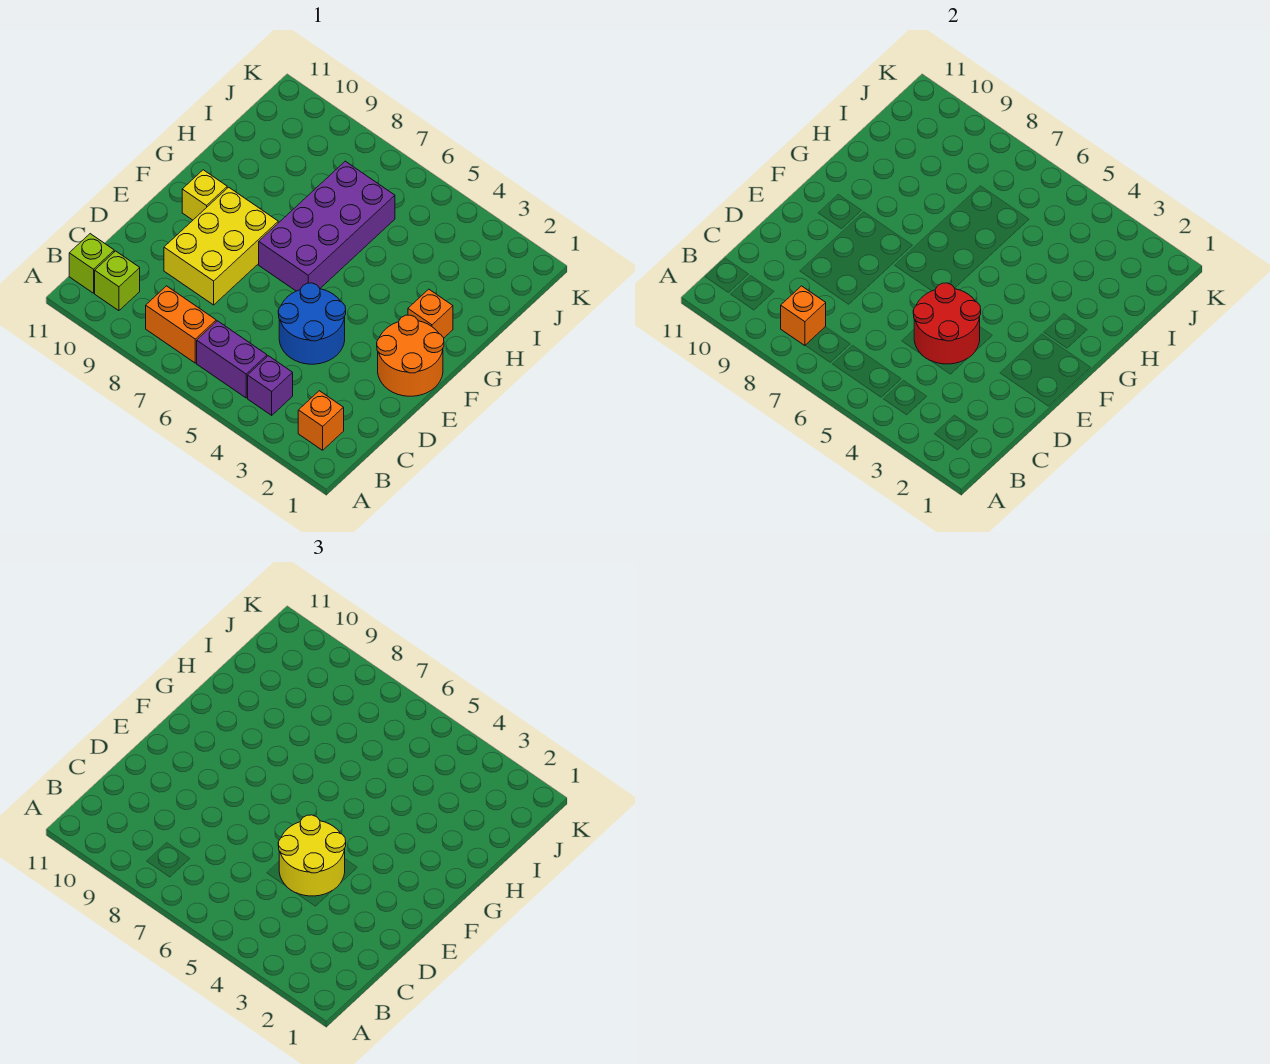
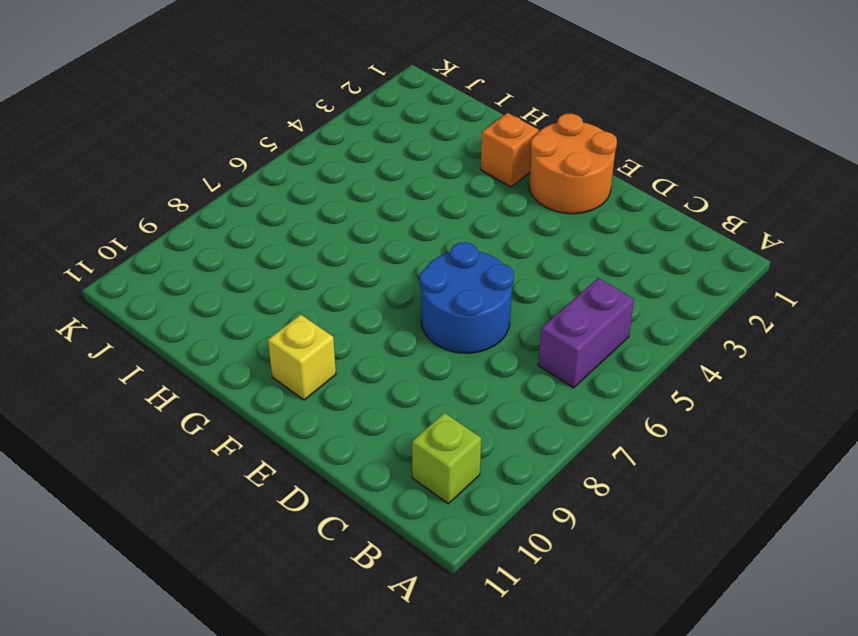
blue round brick D6:E7 level 1 -> blue round brick D4:E5 level 1
none -> orange brick B2 level 1
none -> purple brick B4 level 1
none -> orange brick B7:B8 level 1

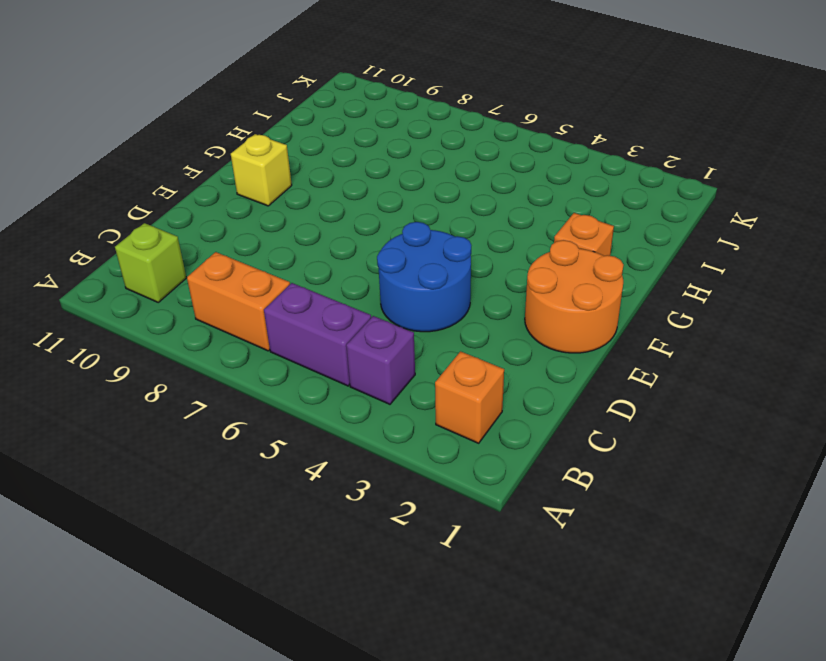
none -> lime brick B11 level 1
none -> yellow brick D8:F9 level 1
none -> purple brick F6:I7 level 1

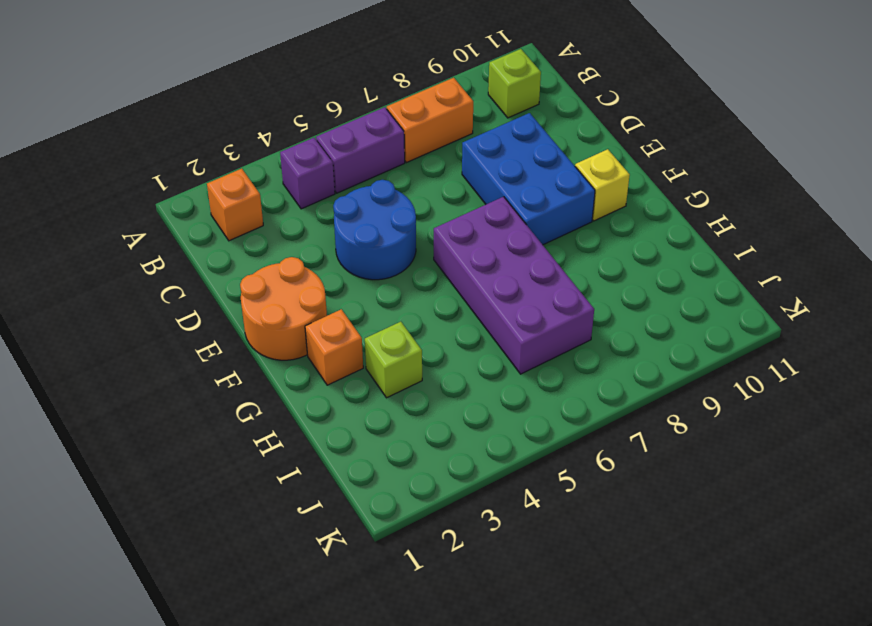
blue brick D8:F9 level 1 -> yellow brick D8:F9 level 1
lime brick H3 level 1 -> lime brick B11 level 1
none -> orange brick B8 level 2
none -> red round brick D4:E5 level 2
none -> yellow round brick D4:E5 level 3

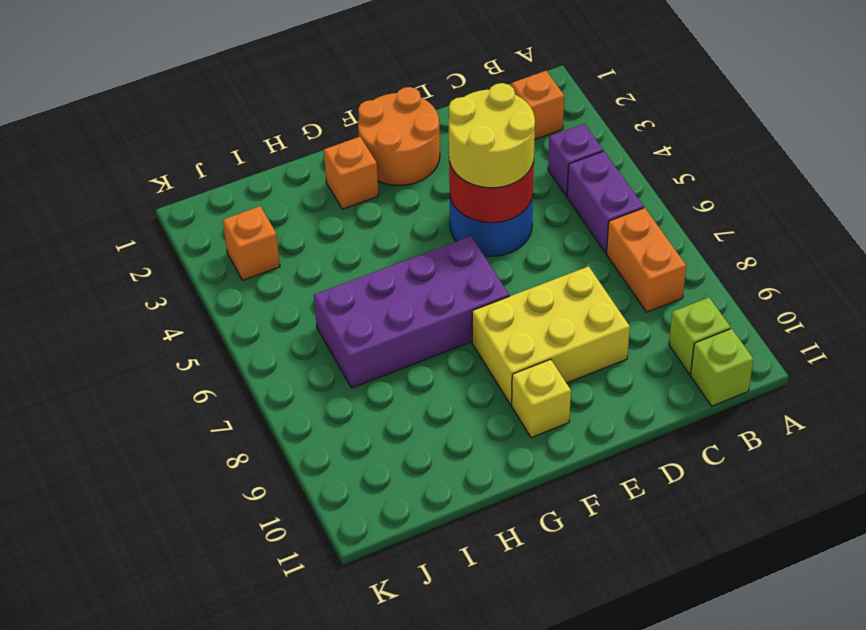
orange brick J3 level 1 -> orange brick B8 level 2

